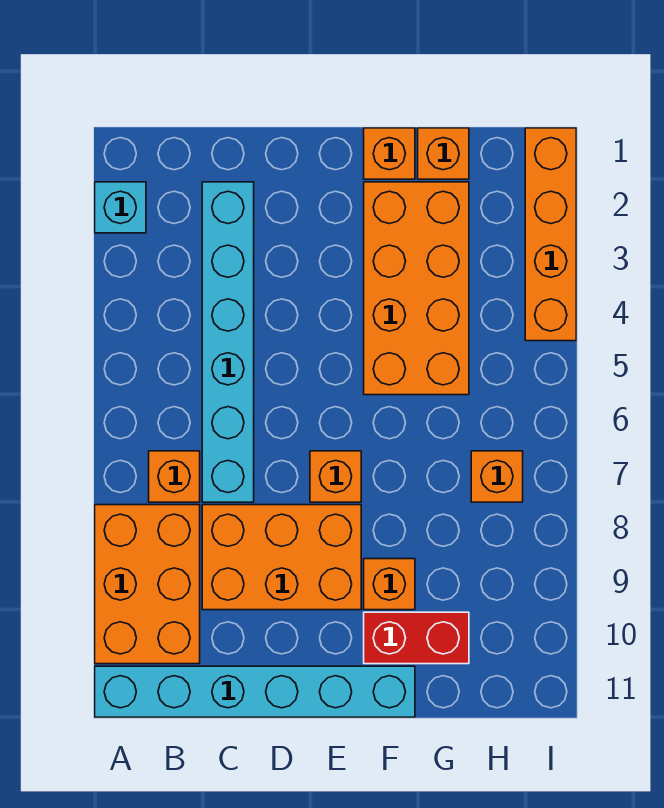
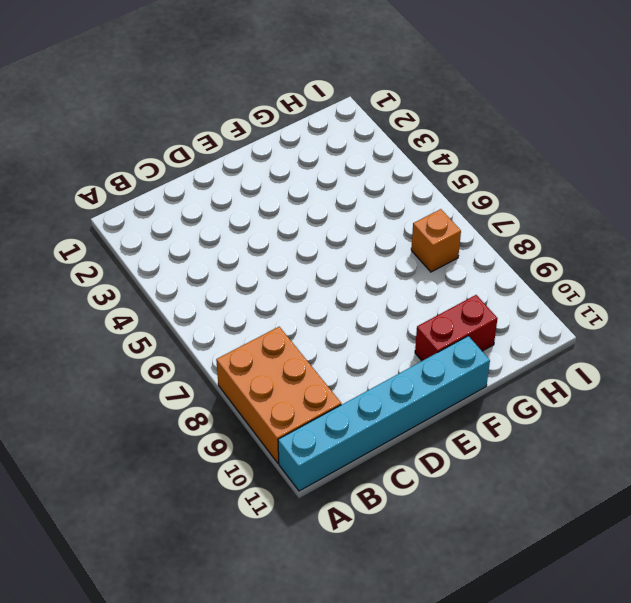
none -> cyan brick A2 level 1
none -> orange brick B7 level 1
none -> cyan brick C2:C7 level 1

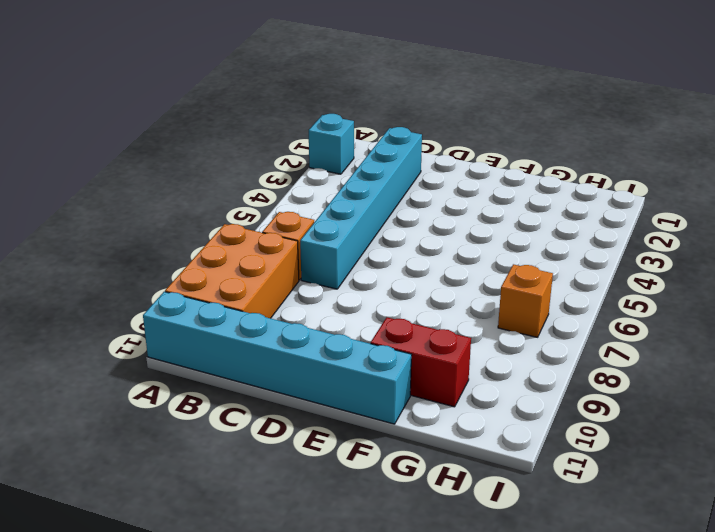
none -> orange brick C8:E9 level 1
none -> orange brick E7 level 1
none -> orange brick F1 level 1

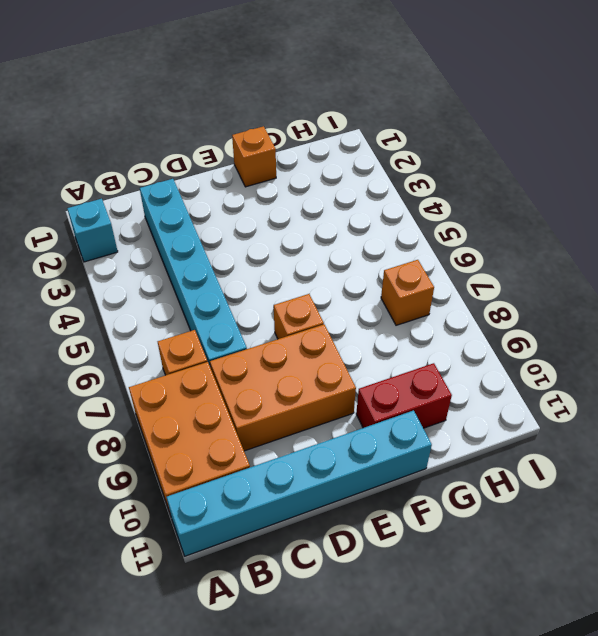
none -> orange brick F2:G5 level 1
none -> orange brick F9 level 1
none -> orange brick G1 level 1

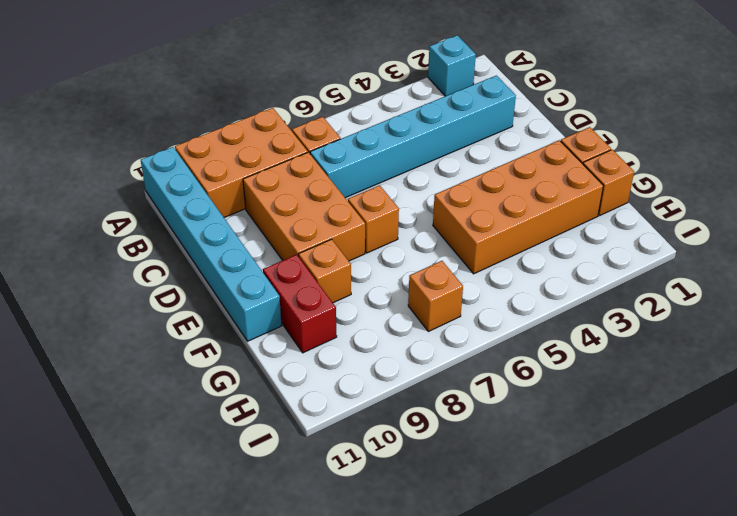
none -> orange brick I1:I4 level 1

